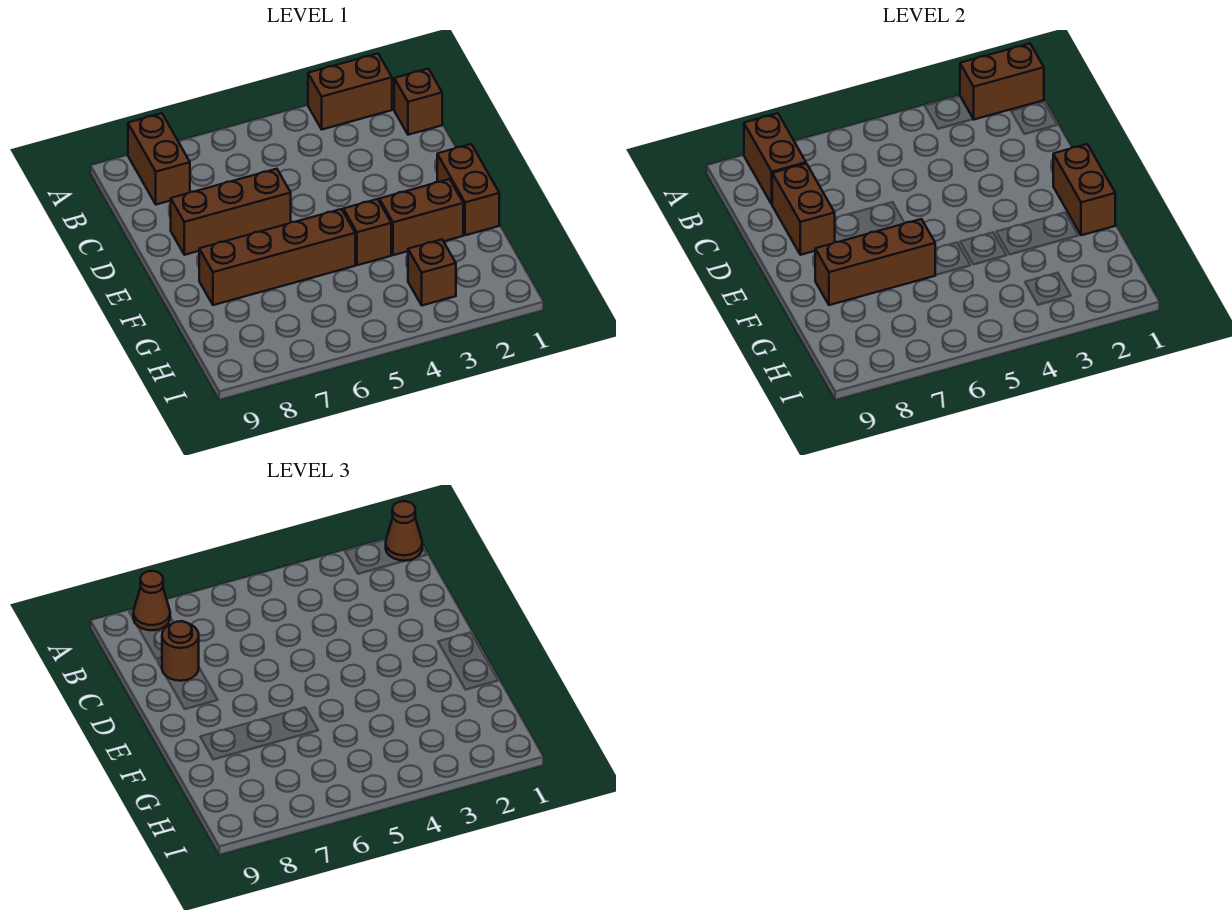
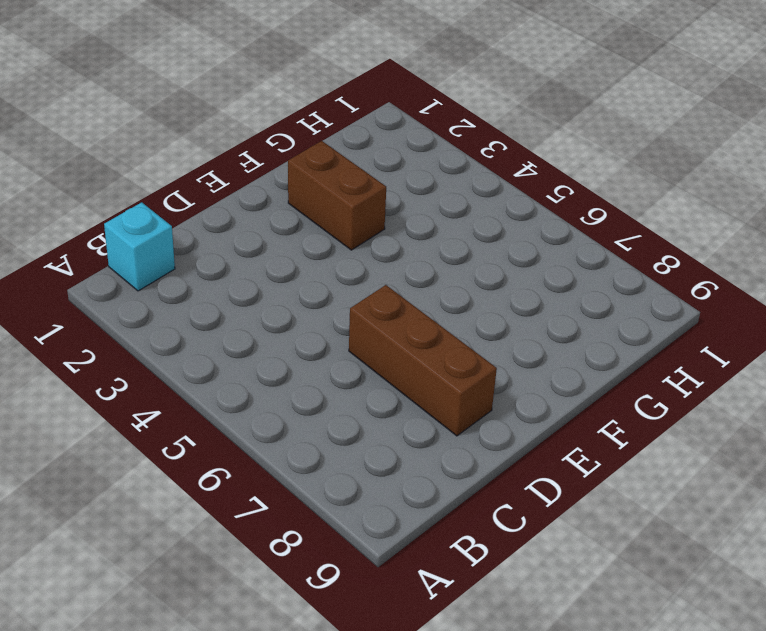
cyan brick B1 level 1 -> brown brick B1 level 1
none -> brown brick A2:A3 level 1
none -> brown brick A8:B8 level 1
none -> brown brick E1:F1 level 1

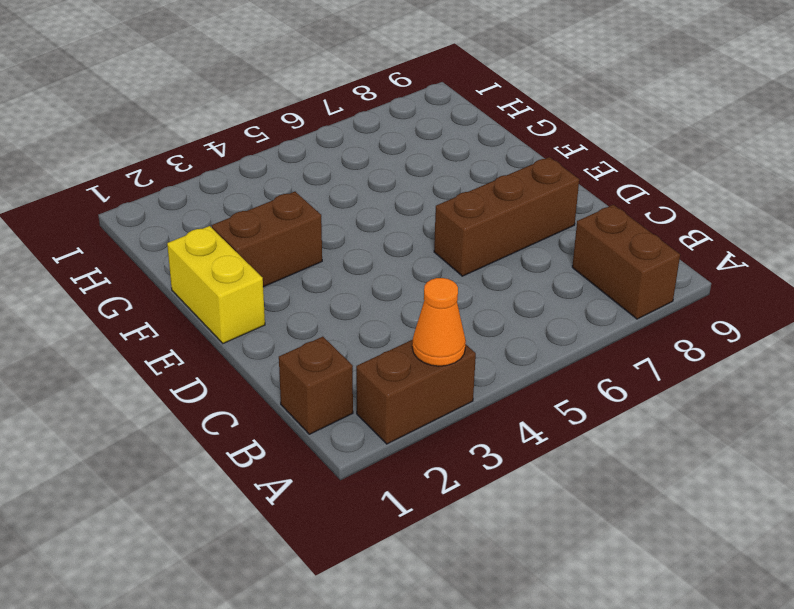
orange cone A3 level 2 -> none
yellow brick E1:F1 level 1 -> brown brick E1:F1 level 1
none -> brown brick F4 level 1
none -> brown brick F5:F8 level 1
none -> brown brick H3 level 1

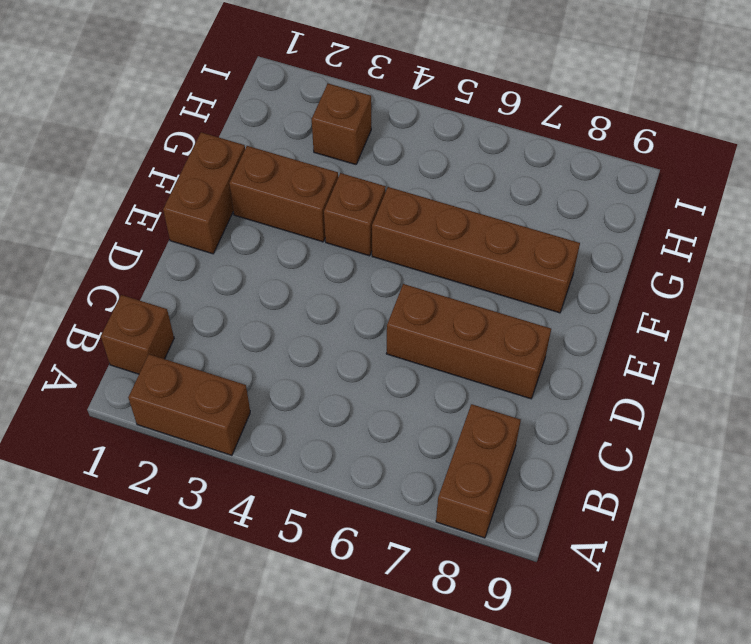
none -> brown brick A1:A2 level 2
none -> brown brick A8:B8 level 2
none -> brown brick C8:D8 level 2

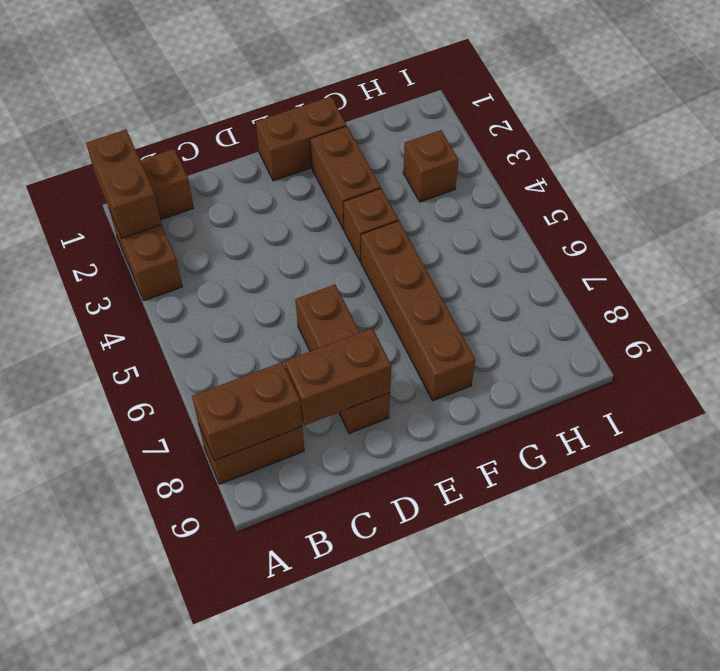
none -> brown brick E1:F1 level 2
none -> brown brick F6:F8 level 2
none -> brown cone A1 level 3

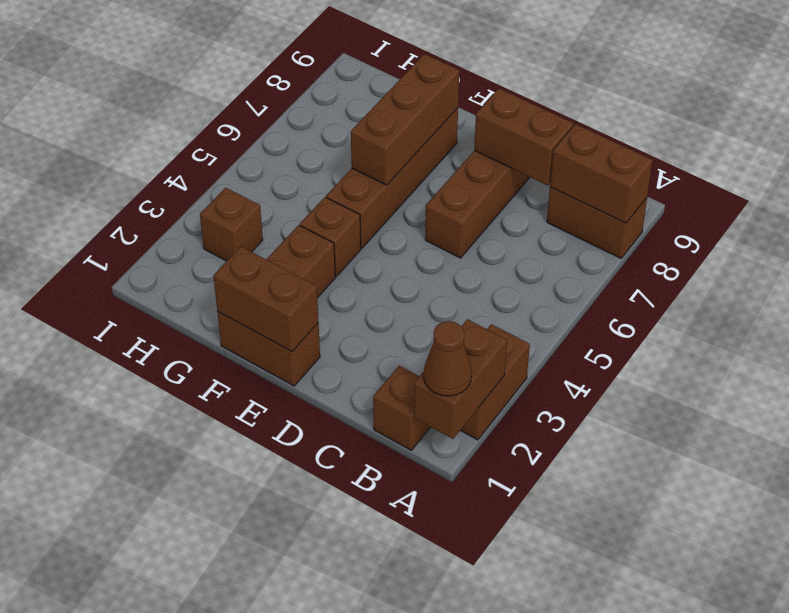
none -> brown cone A8 level 3
none -> brown round brick C8 level 3

